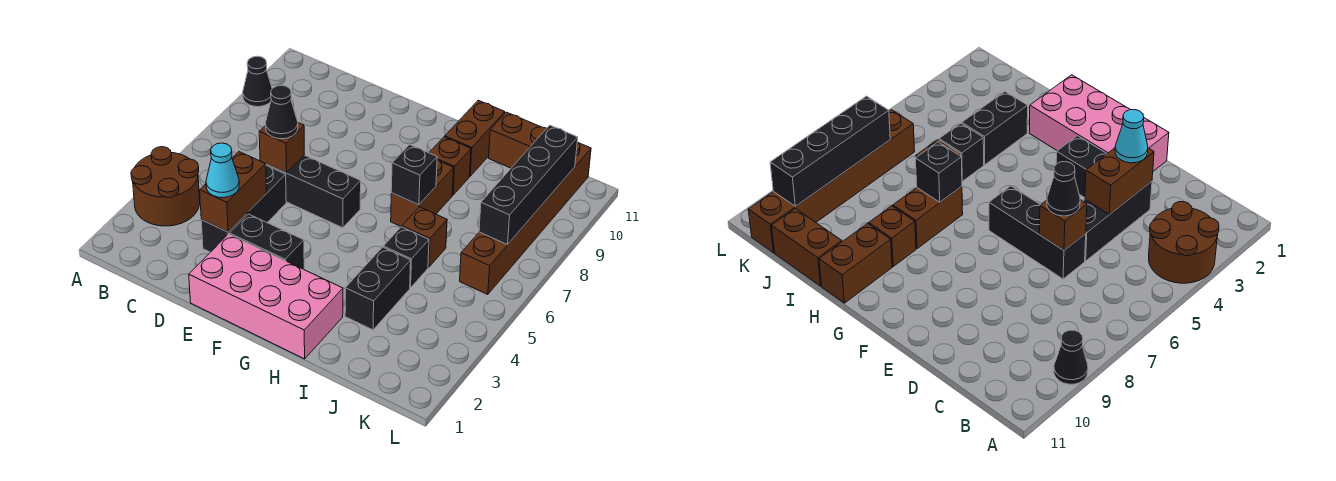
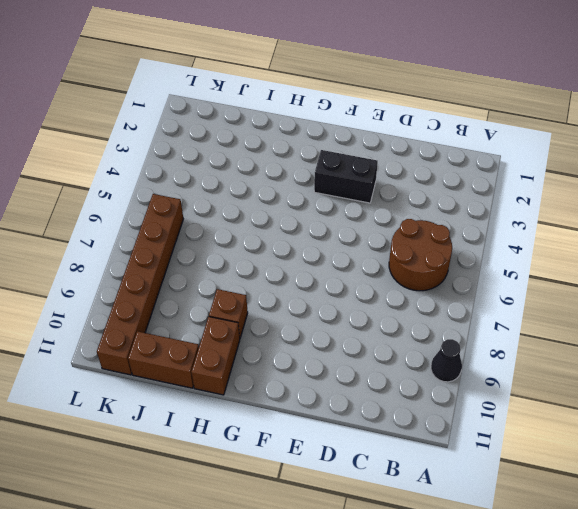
brown round brick B5:C6 level 1 -> brown round brick A3:B4 level 1
none -> black brick D3:D5 level 1
none -> black brick D6:F6 level 1
none -> pink brick E1:H2 level 1

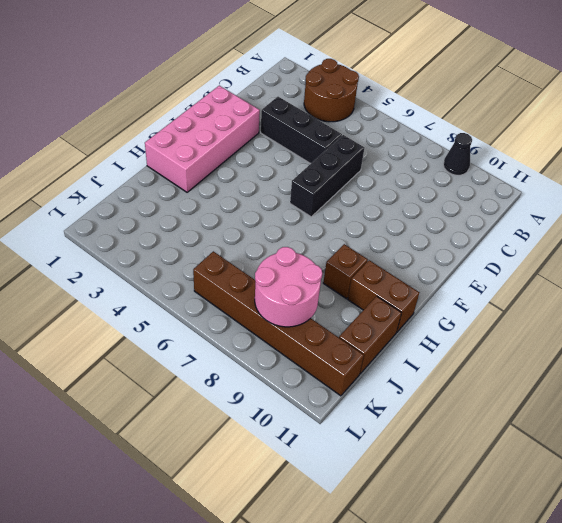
pink round brick J8:K9 level 2 -> black brick K7:K10 level 2
none -> black brick E3:F3 level 1
none -> brown brick H7:H8 level 1
none -> black brick I3:I4 level 1

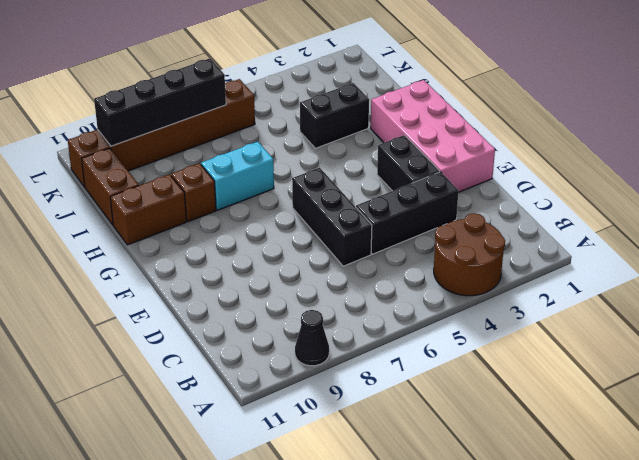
cyan brick H7:H8 level 1 -> brown brick H7:H8 level 1
none -> black brick I5 level 1
none -> brown brick I6 level 1
none -> brown brick D3:D4 level 2

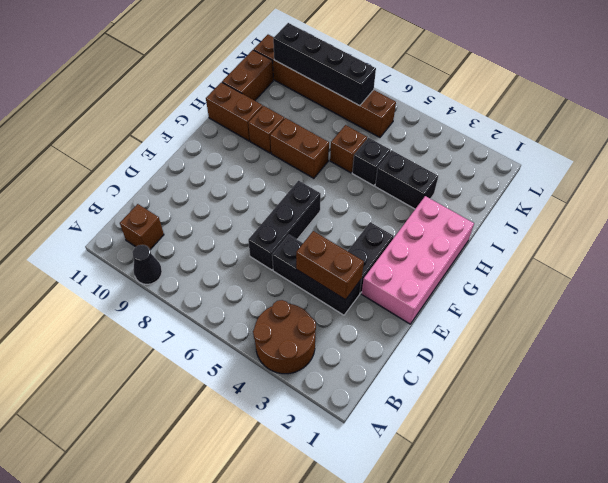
brown brick B10 level 1 -> brown brick D6 level 2
none -> black brick H7 level 2
none -> cyan cone D3 level 3
none -> black cone D6 level 3

